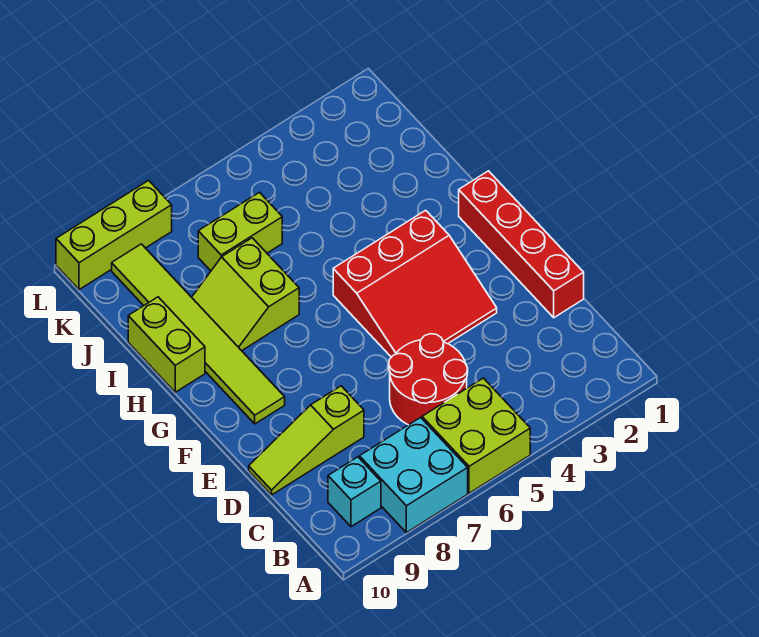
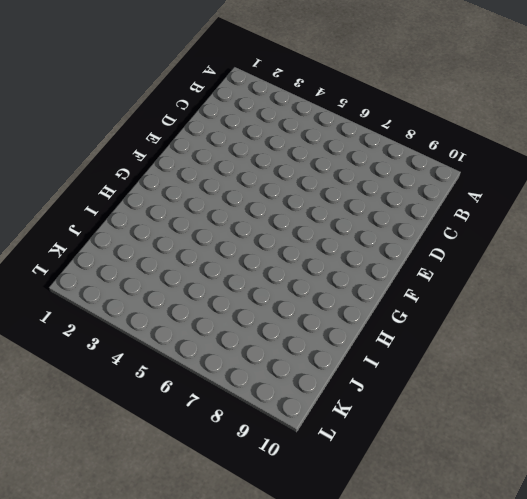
none -> lime brick A5:B6 level 1
none -> cyan brick A7:B8 level 1
none -> cyan brick B9 level 1

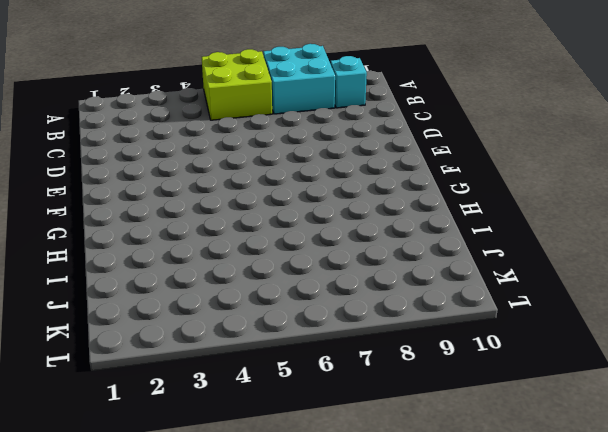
none -> red round brick C5:D6 level 1
none -> red brick D1:G1 level 1
none -> lime slope D8:D10 level 1 top 8

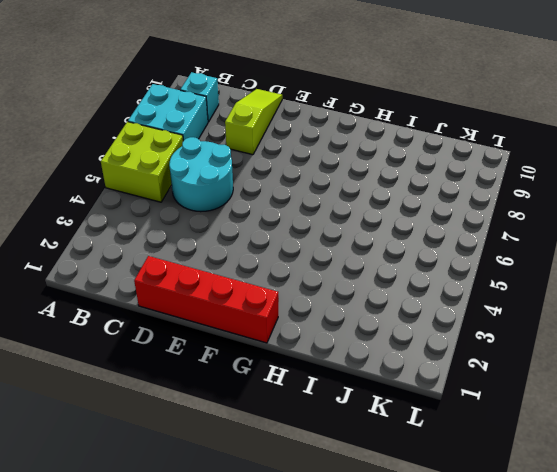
cyan round brick C5:D6 level 1 -> red round brick C5:D6 level 1
none -> red slope E3:G5 level 1 top G
none -> lime tile F9:K9 level 1
none -> lime slope H7:I8 level 1 top 7

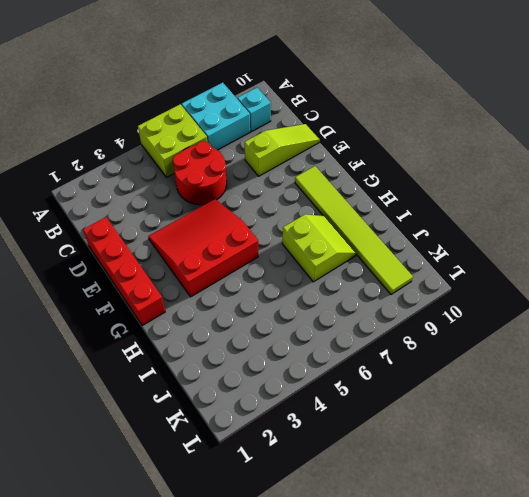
none -> lime brick H10:I10 level 1
none -> lime brick J6:J7 level 1
none -> lime brick L8:L10 level 1

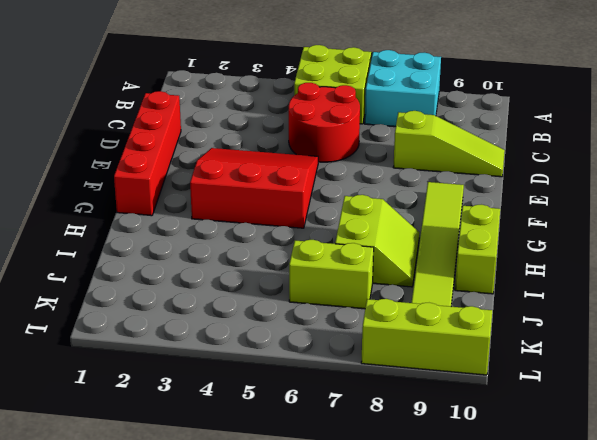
none -> cyan brick B9 level 1

